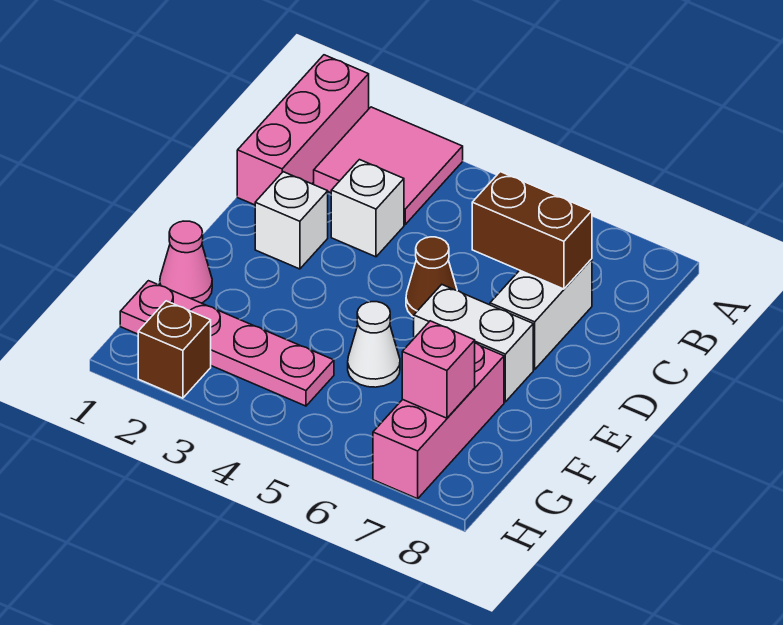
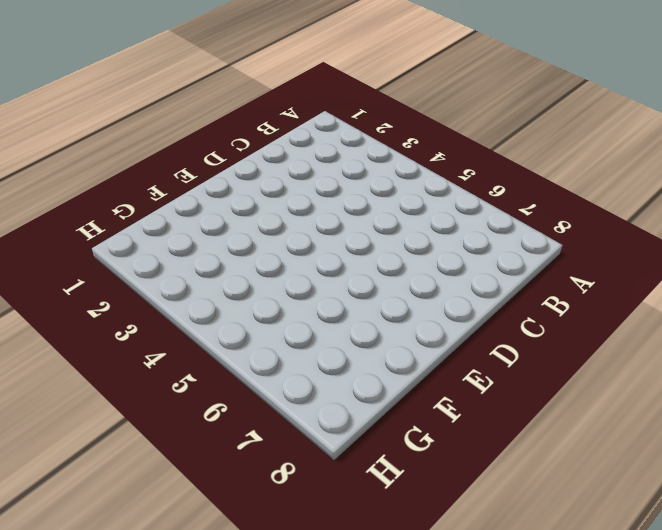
none -> pink brick A1:C1 level 1
none -> pink tile A2:B3 level 1
none -> white brick C3 level 1

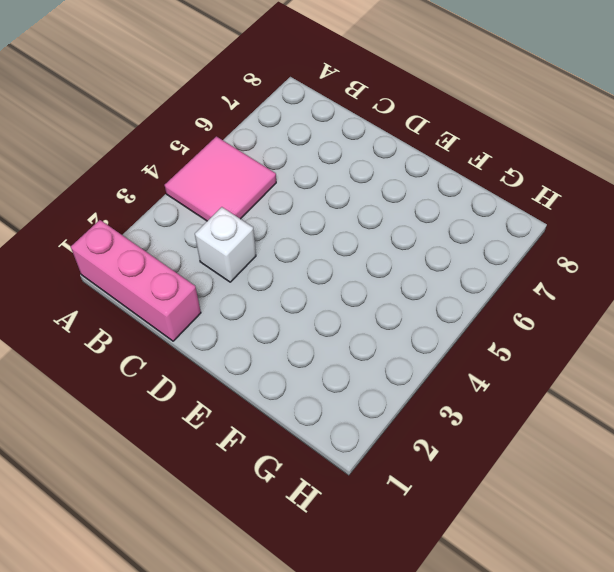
pink tile A4:B5 level 1 -> pink tile A2:B3 level 1
none -> white brick C7:D7 level 1
none -> white brick D2 level 1
none -> brown cone D5 level 1

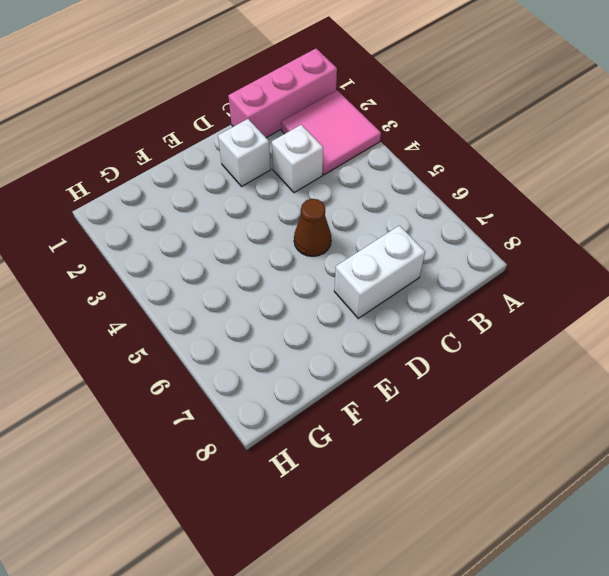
none -> white brick E6:E7 level 1
none -> pink cone F1 level 1
none -> white cone F5 level 1

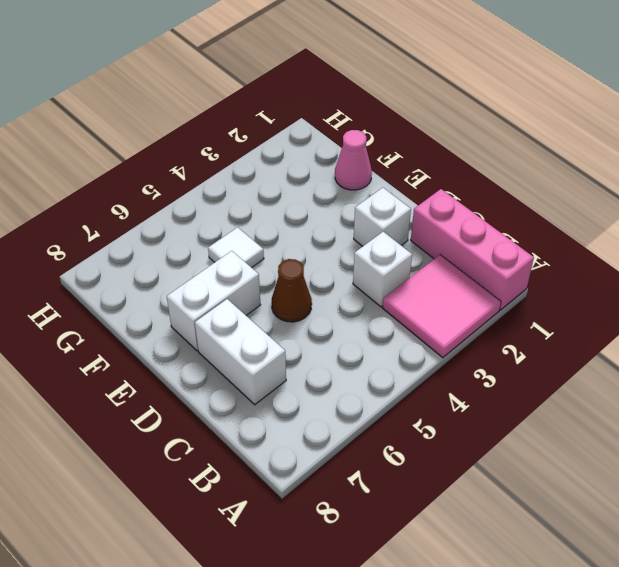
white tile F5 level 1 -> white cone F5 level 1
none -> pink brick F7:H7 level 1
none -> pink plate G1:G4 level 1
none -> brown brick H2 level 1

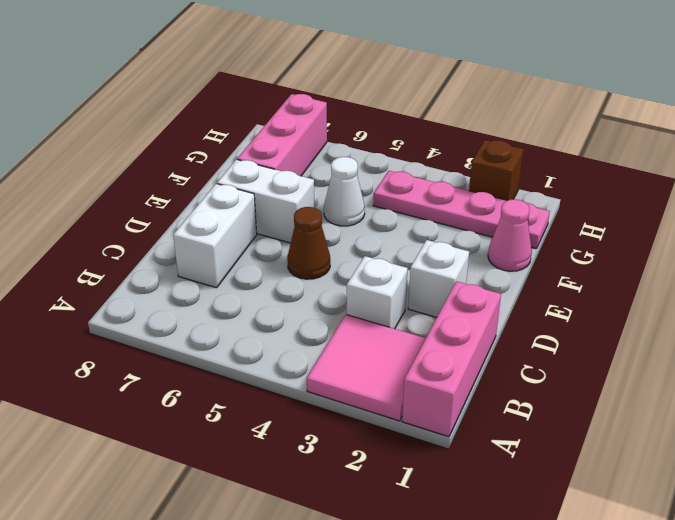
none -> brown brick C6:C7 level 2
none -> pink brick G7 level 2

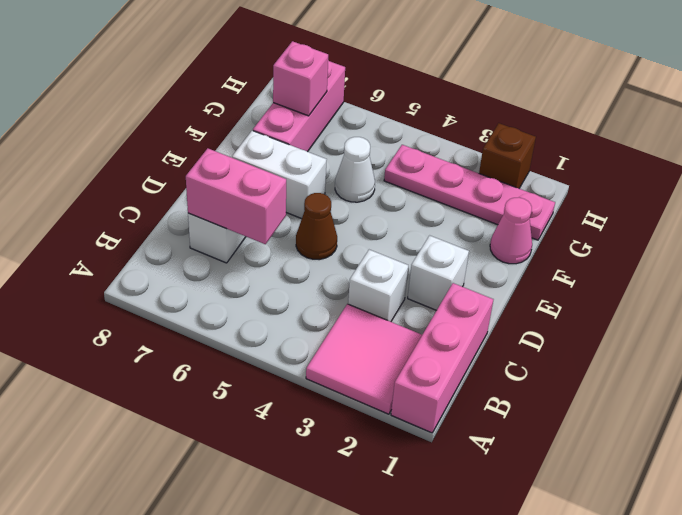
pink brick C6:C7 level 2 -> brown brick C6:C7 level 2

